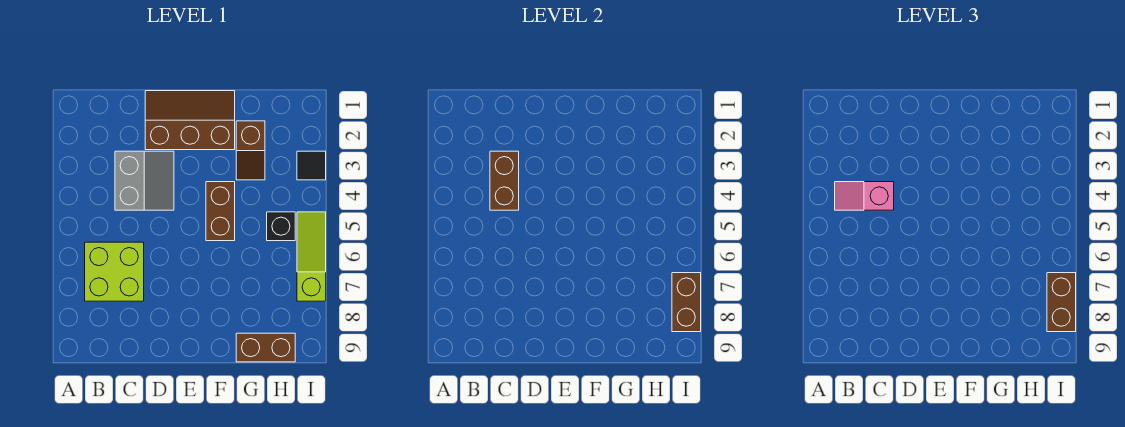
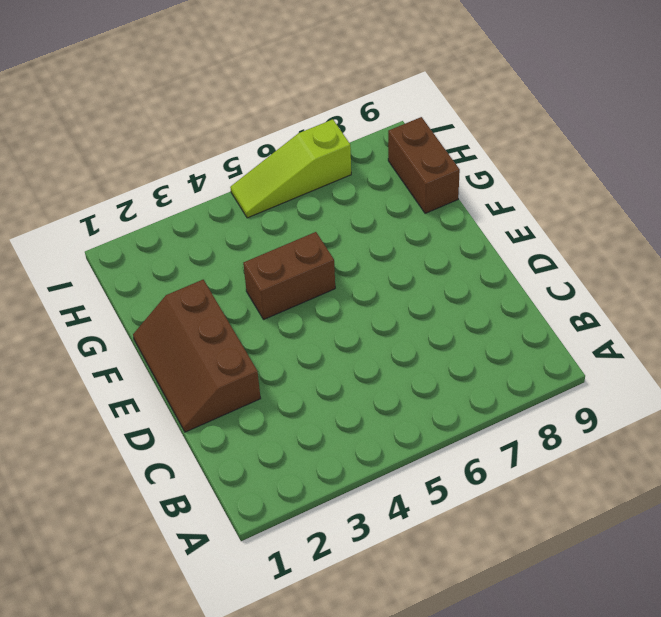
none -> lime brick B6:C7 level 1
none -> grey slope C3:D4 level 1 top C
none -> brown slope G2:G3 level 1 top 2

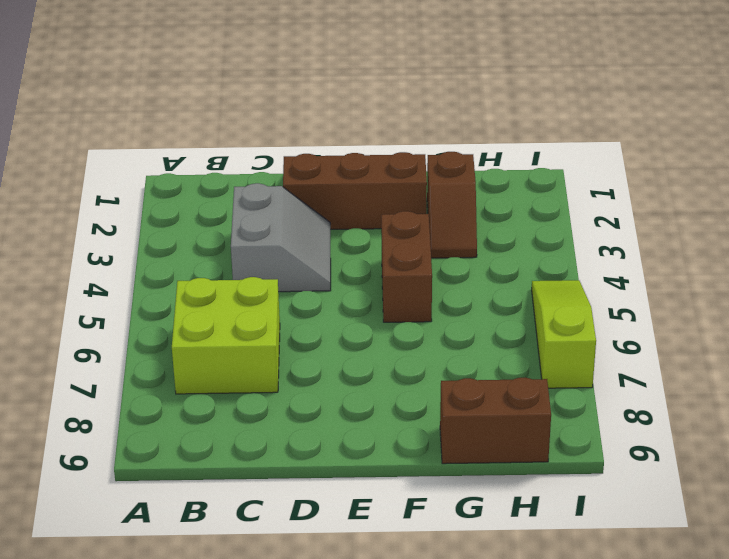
none -> black brick H5 level 1
none -> black tile I3 level 1
none -> brown brick C3:C4 level 2

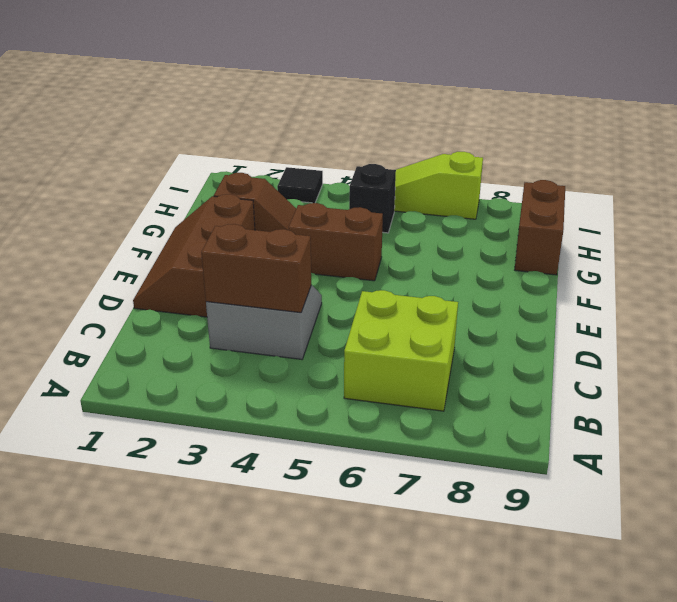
none -> brown brick I7:I8 level 2
none -> pink slope B4:C4 level 3 top C
none -> brown brick I7:I8 level 3

